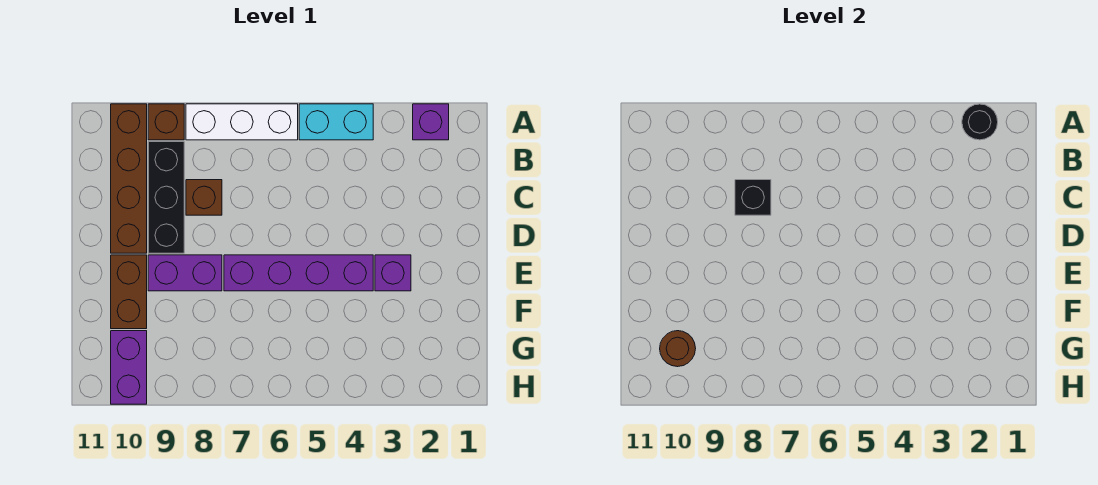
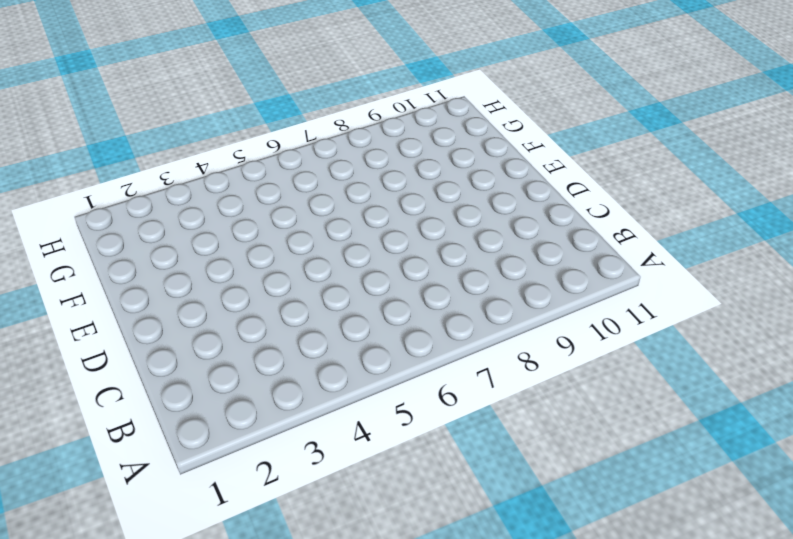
none -> purple brick A2 level 1
none -> cyan brick A4:A5 level 1
none -> white brick A6:A8 level 1

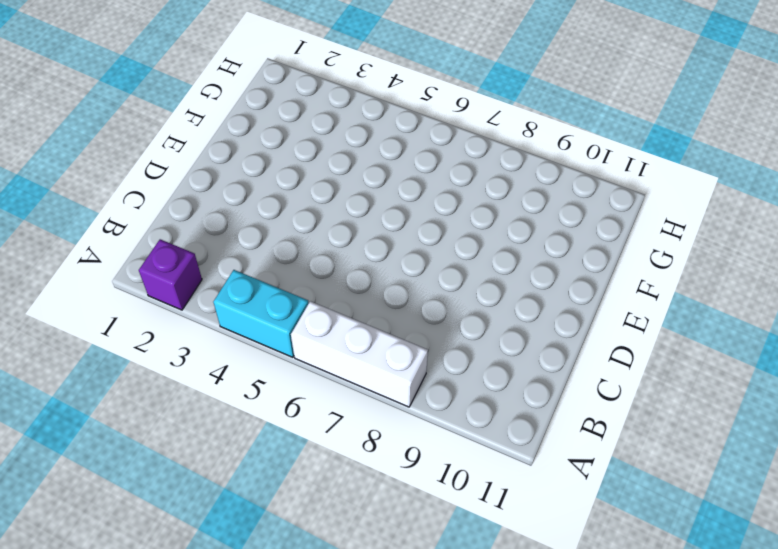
none -> brown brick A9 level 1
none -> brown brick A10:D10 level 1
none -> black brick B9:D9 level 1

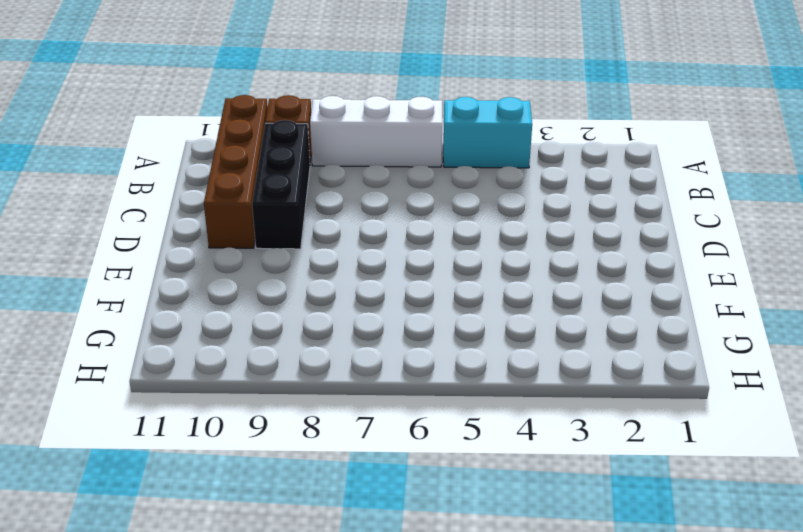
none -> purple brick A2 level 1
none -> brown brick C8 level 1
none -> purple brick E3 level 1

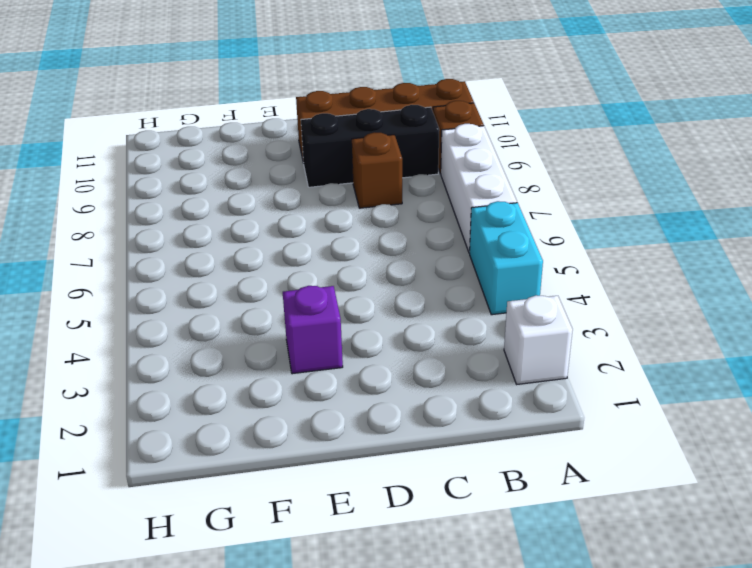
white brick A2 level 1 -> purple brick A2 level 1
none -> purple brick E4:E7 level 1
none -> purple brick E8:E9 level 1
none -> brown brick E10:F10 level 1

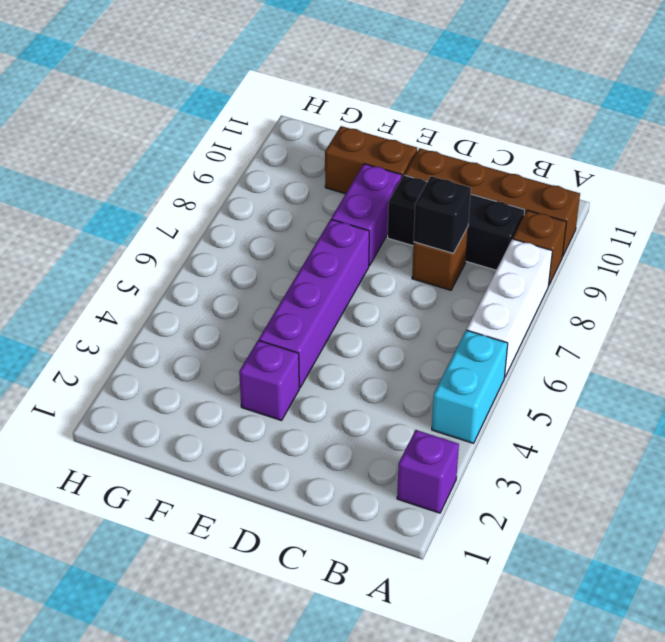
none -> purple brick G10:H10 level 1
none -> black round brick A2 level 2
none -> brown round brick G10 level 2

